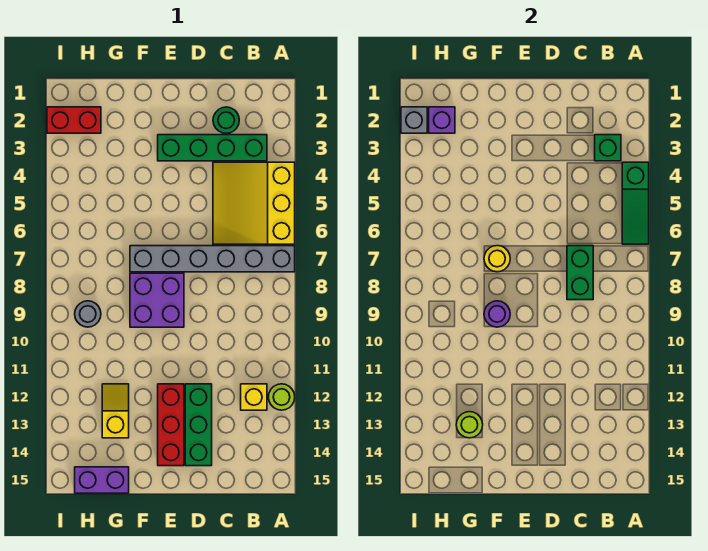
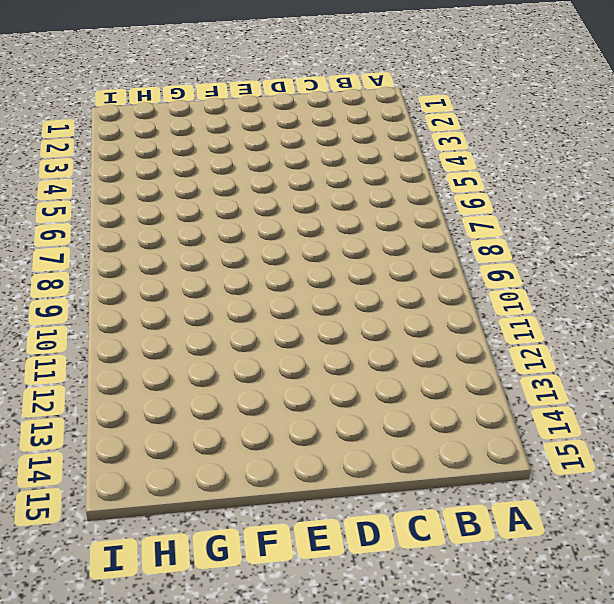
none -> yellow slope A4:C6 level 1 top A
none -> grey brick A7:F7 level 1
none -> lime round brick A12 level 1

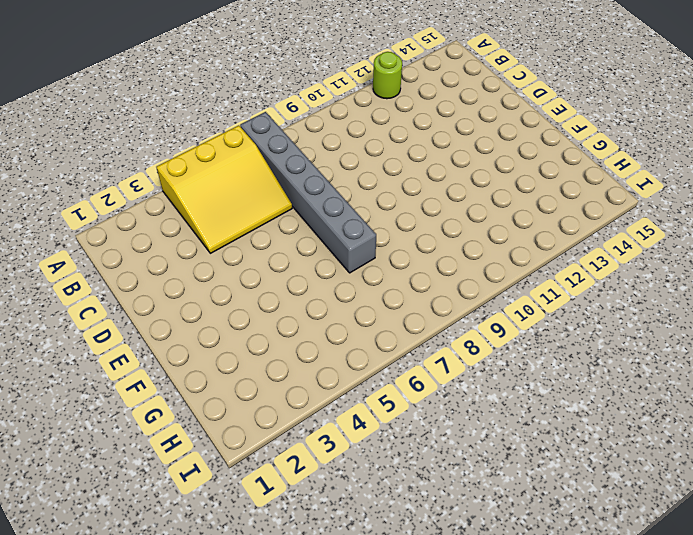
none -> green brick B3:E3 level 1
none -> yellow brick B12 level 1
none -> green round brick C2 level 1

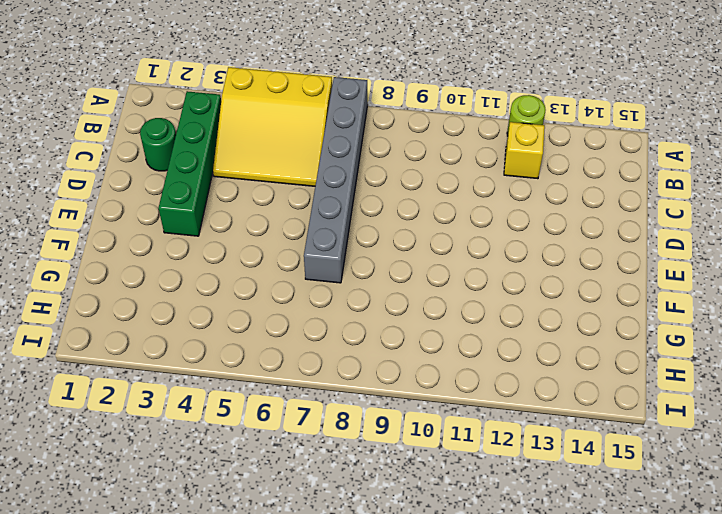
none -> green brick D12:D14 level 1
none -> purple brick E8:F9 level 1
none -> red brick E12:E14 level 1

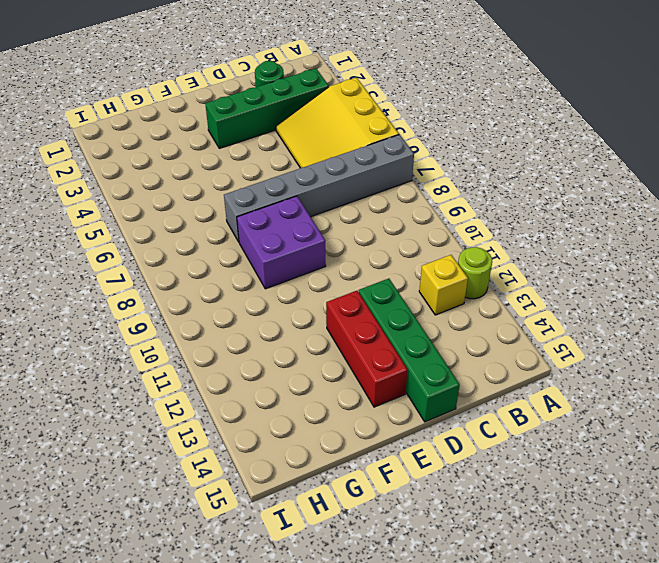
green brick D12:D15 level 1 -> green brick D12:D14 level 1
none -> yellow slope G12:G13 level 1 top 13
none -> purple brick G15:H15 level 1
none -> red brick H2:I2 level 1

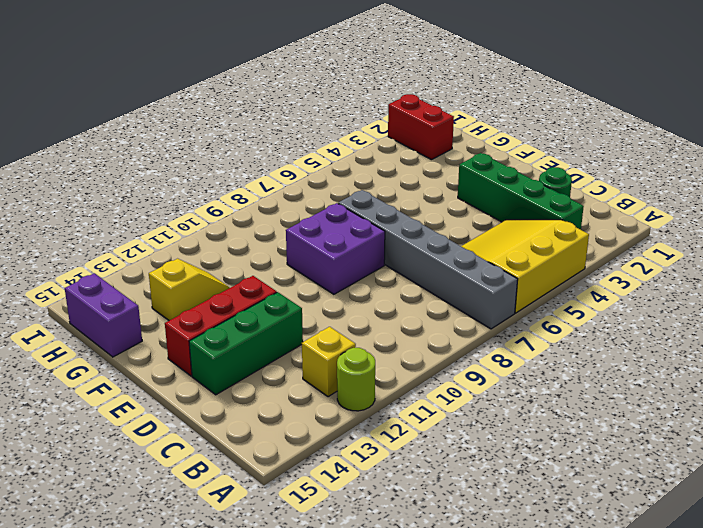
none -> grey round brick H9 level 1
none -> green slope A4:A6 level 2 top 4
none -> green brick B3 level 2

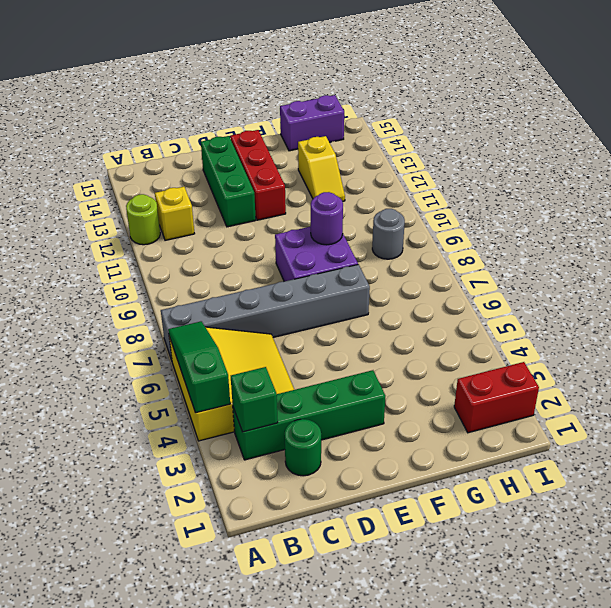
none -> green brick C7:C8 level 2
none -> yellow round brick F7 level 2
none -> lime round brick G13 level 2

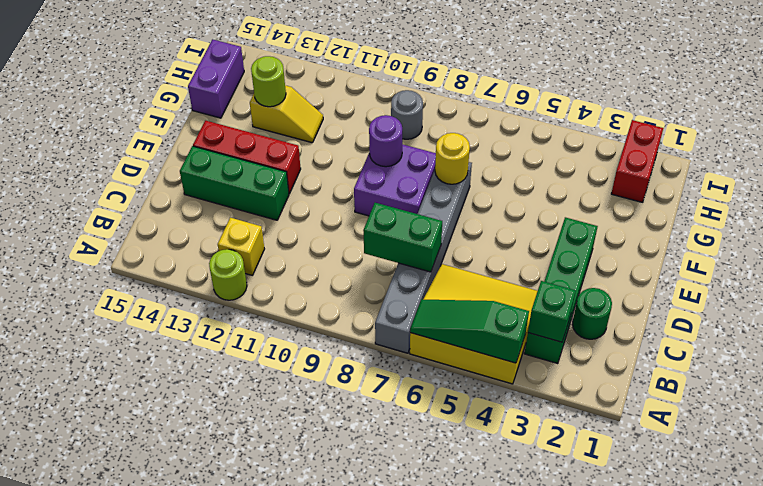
none -> purple brick H2 level 2
none -> grey brick I2 level 2

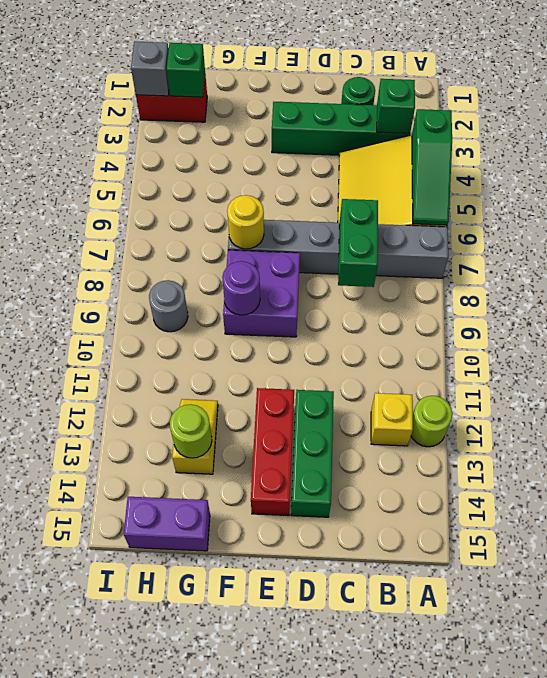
green brick H2 level 2 -> purple brick H2 level 2

